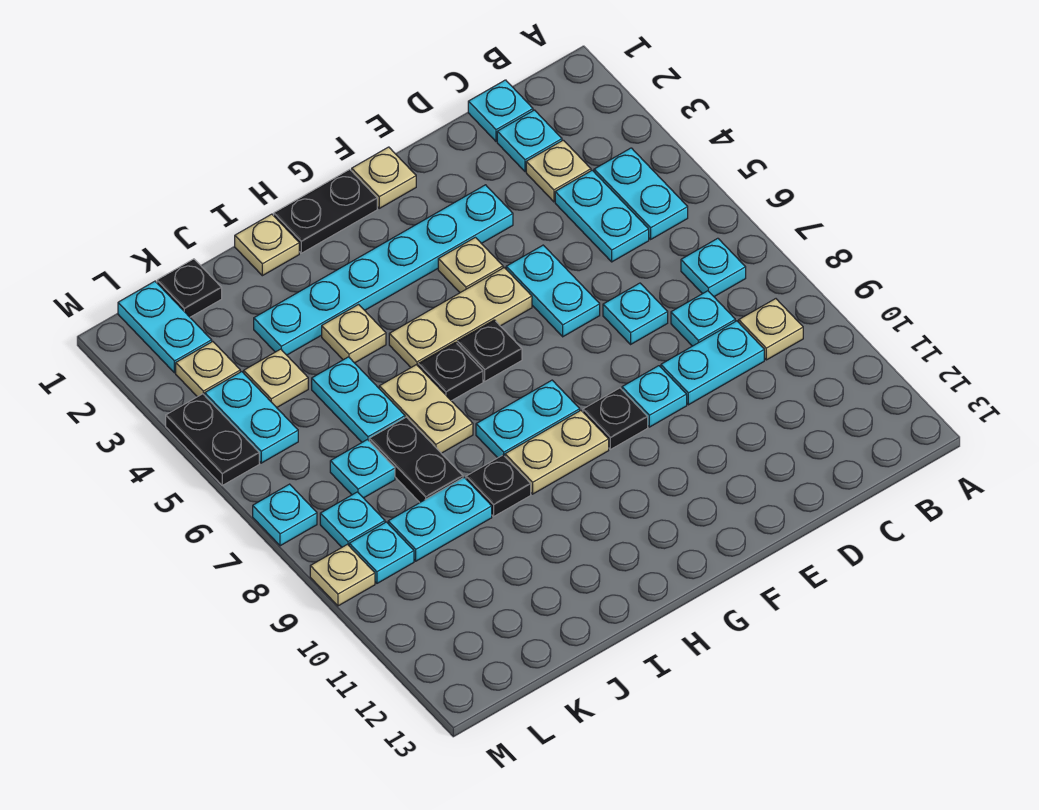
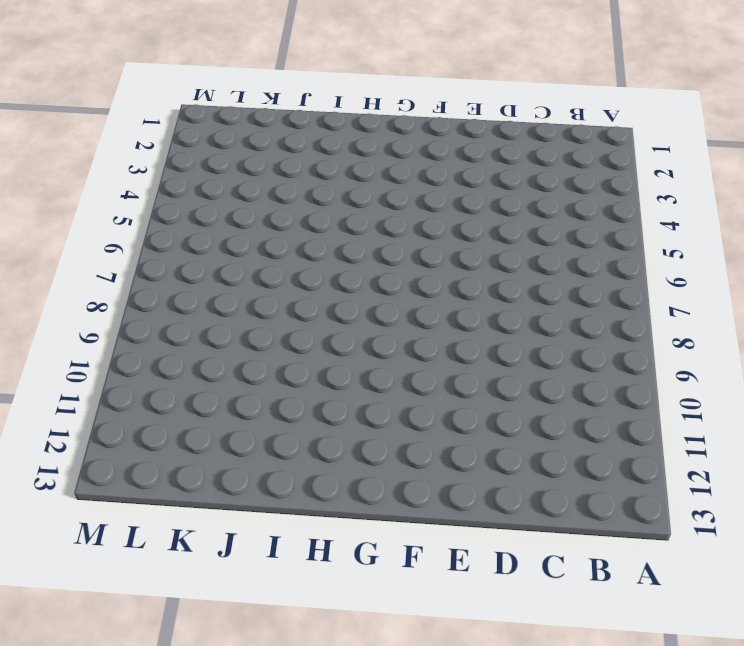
none -> cyan plate B4:B5 level 1
none -> cyan plate B7 level 1
none -> tan plate B9 level 1
none -> cyan plate C1 level 1

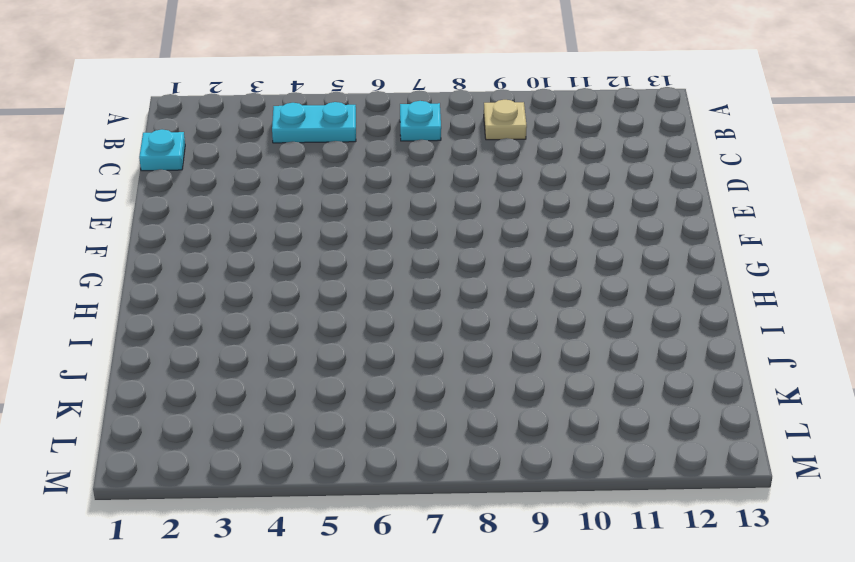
none -> cyan plate C2 level 1
none -> tan plate C3 level 1
none -> cyan plate C4:C5 level 1
none -> cyan plate C8 level 1

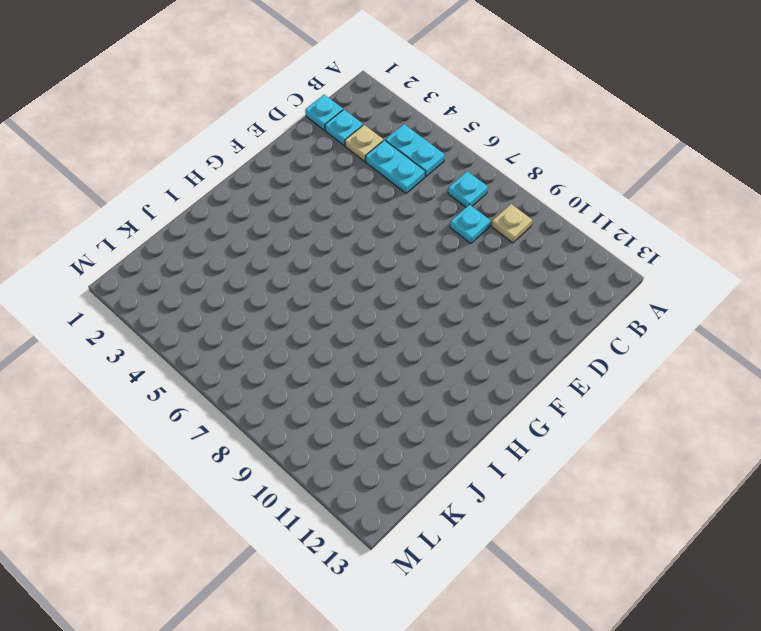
none -> cyan plate C9:D9 level 1
none -> cyan plate D7 level 1
none -> cyan plate E3:J3 level 1
none -> cyan plate E5:E6 level 1

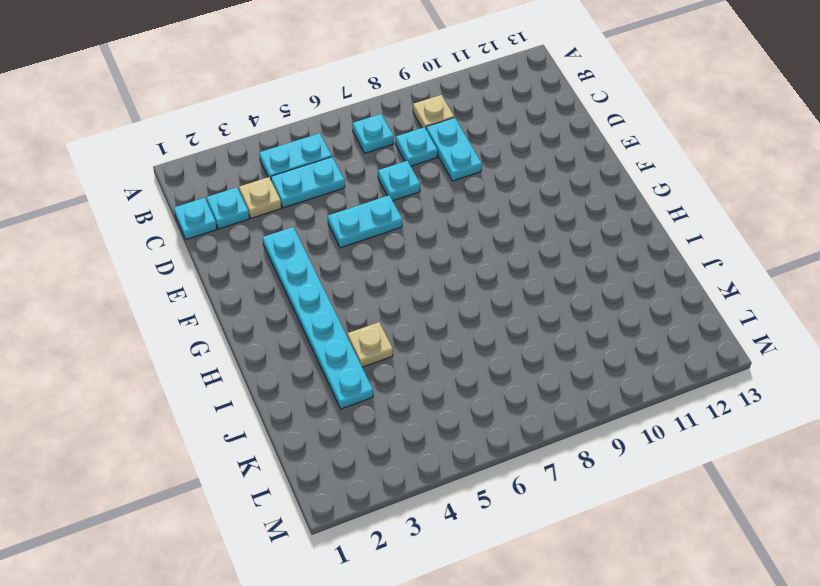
none -> cyan plate E9 level 1
none -> tan plate F1 level 1
none -> tan plate F4 level 1
none -> tan plate F5:H5 level 1

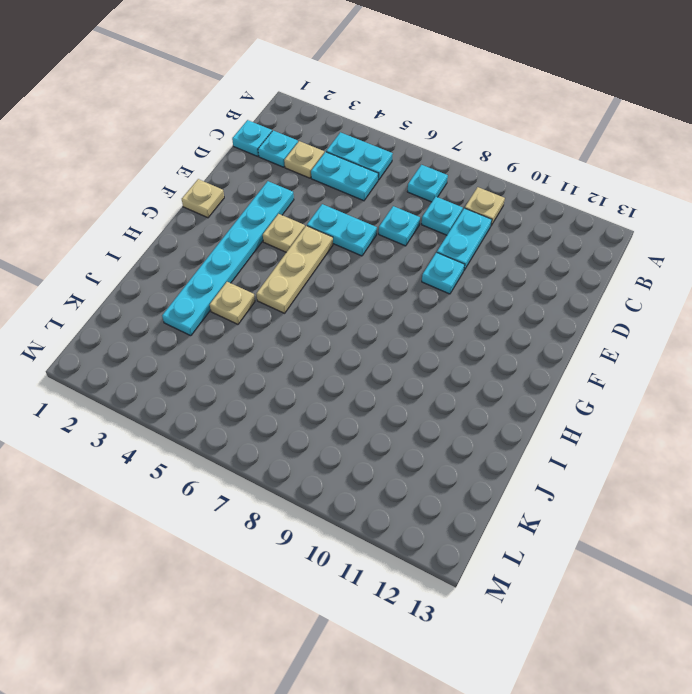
none -> black plate F9 level 1
none -> black plate G1:H1 level 1
none -> black plate G6 level 1
none -> cyan plate G8:H8 level 1

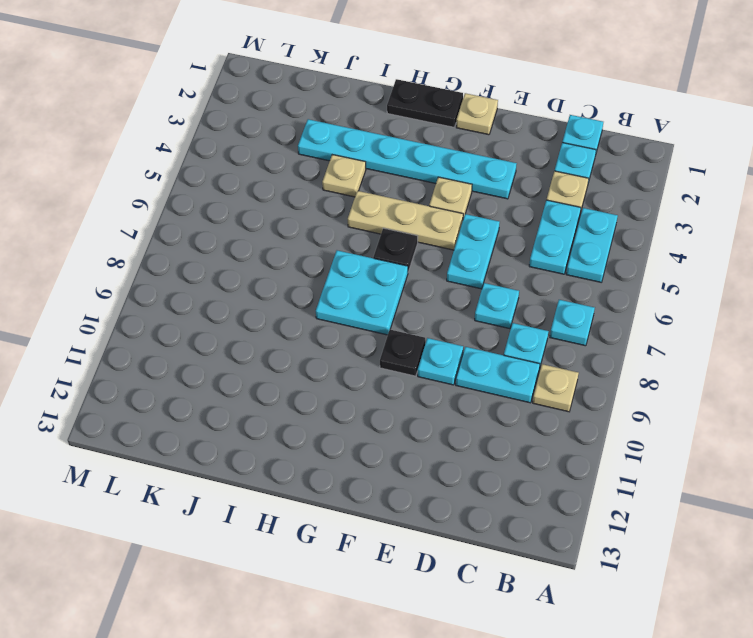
cyan plate G7:H8 level 1 -> cyan plate G8:H8 level 1
none -> tan plate G9:H9 level 1
none -> black plate H6 level 1
none -> tan plate I1 level 1
none -> tan plate I6:I7 level 1

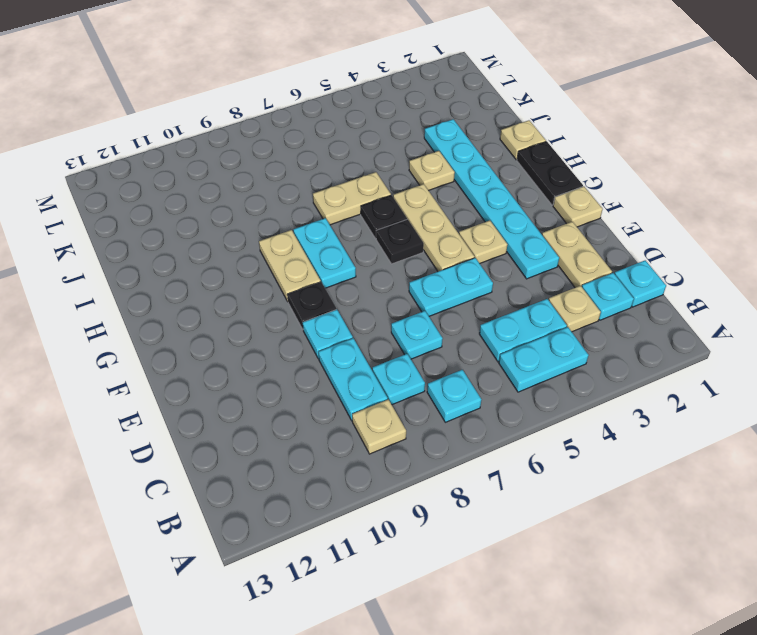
tan plate D2:E2 level 1 -> none
none -> black plate I9 level 1
none -> cyan plate J5:J6 level 1
none -> black plate J7:J8 level 1
none -> cyan plate J9:K9 level 1

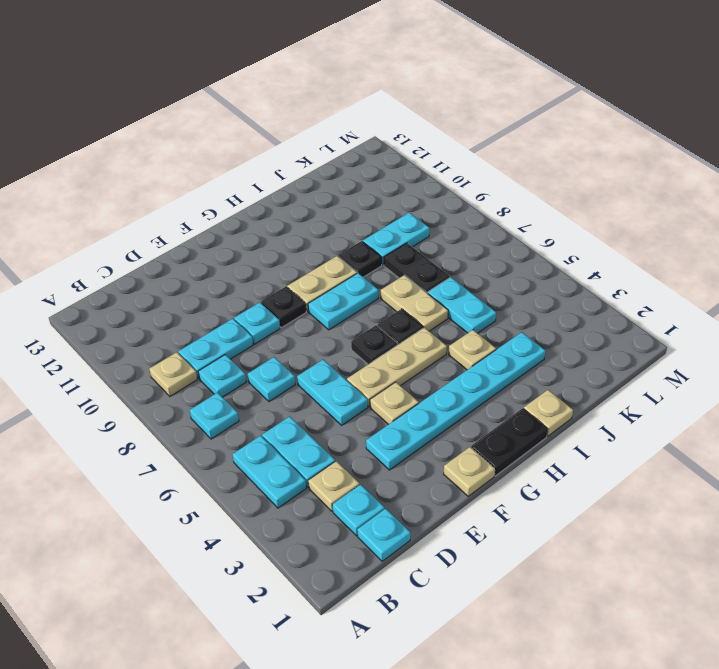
none -> black plate K1 level 1
none -> tan plate K4 level 1
none -> cyan plate K7 level 1
none -> cyan plate L1:L2 level 1

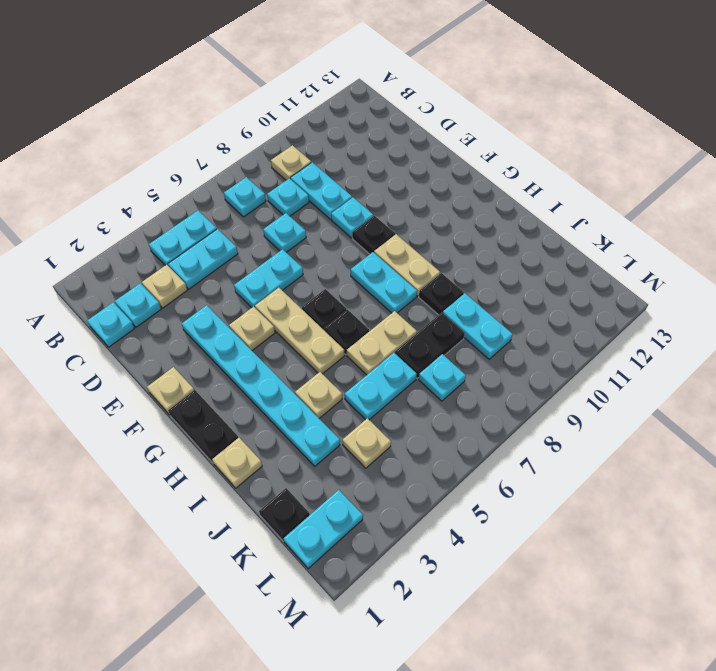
none -> tan plate L3 level 1
none -> cyan plate L4:L5 level 1
none -> cyan plate L8 level 1
none -> cyan plate L9 level 1

